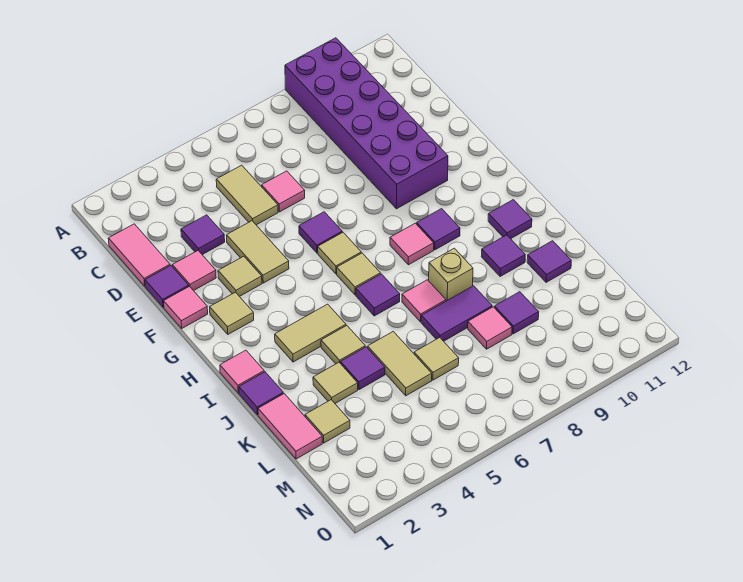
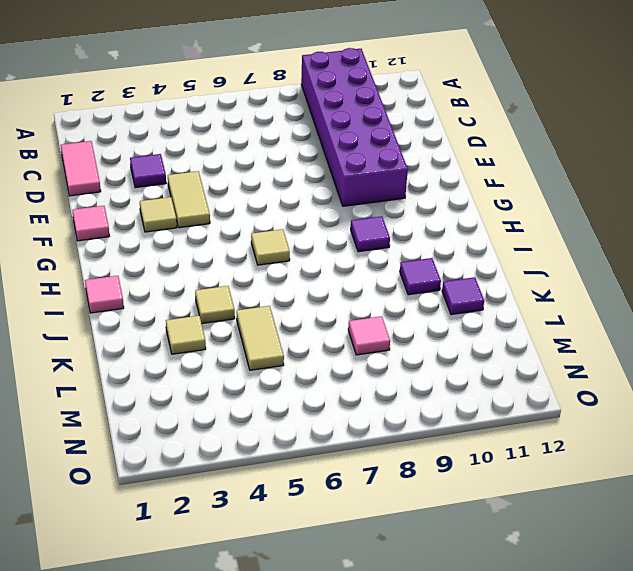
none -> tan tile C5:D5 level 1
none -> pink tile D6 level 1
none -> purple tile E1 level 1
none -> pink tile E2 level 1

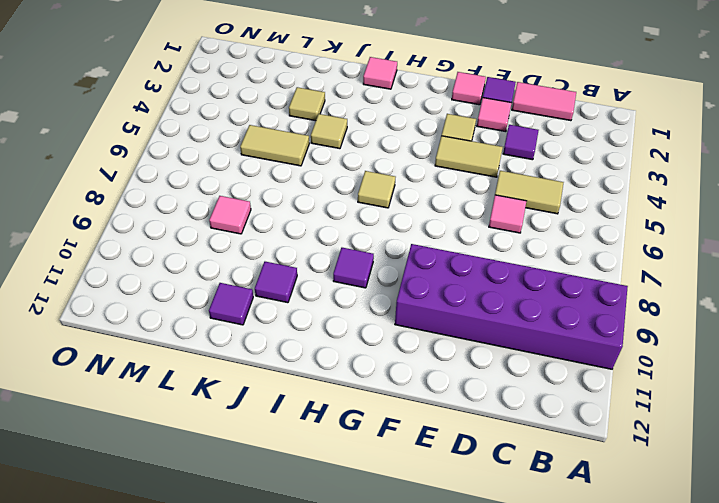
none -> purple tile F6 level 1
none -> tan tile G2 level 1
none -> tan tile G6 level 1
none -> pink tile H8 level 1

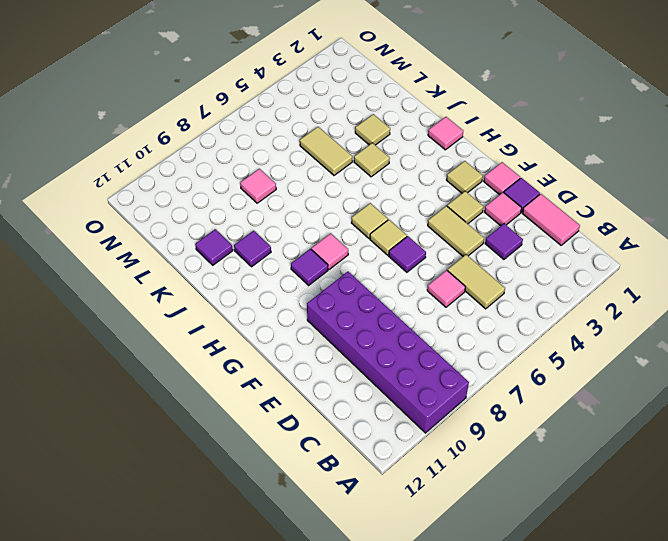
none -> tan tile I3:I4 level 1
none -> purple tile I6 level 1
none -> purple tile I11 level 1
none -> purple tile J1 level 1

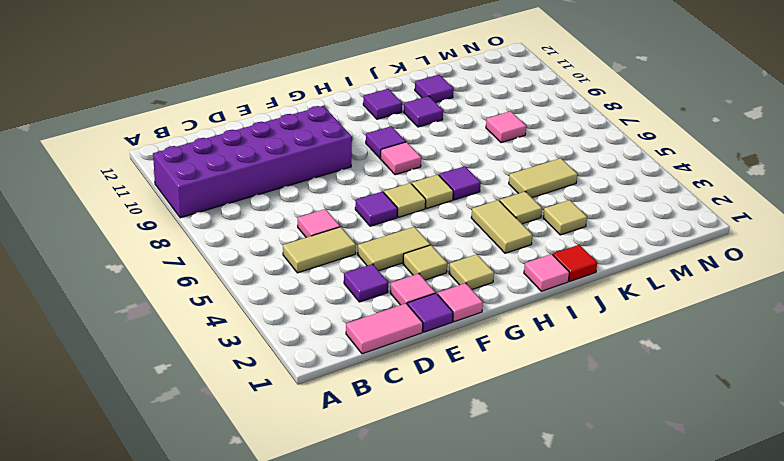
red tile J1 level 1 -> purple tile J1 level 1
none -> pink tile J7 level 1
none -> tan brick J8 level 1
none -> pink tile K1:L1 level 1
none -> purple tile K4 level 1

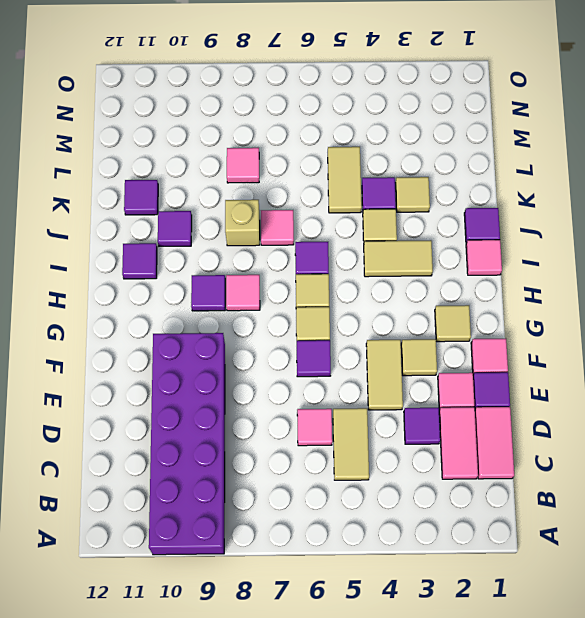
pink tile C2:D2 level 1 -> pink tile K1:L1 level 1
none -> purple tile K7:K8 level 1
none -> tan tile L2 level 1
none -> tan tile L6 level 1
none -> purple tile L9 level 1

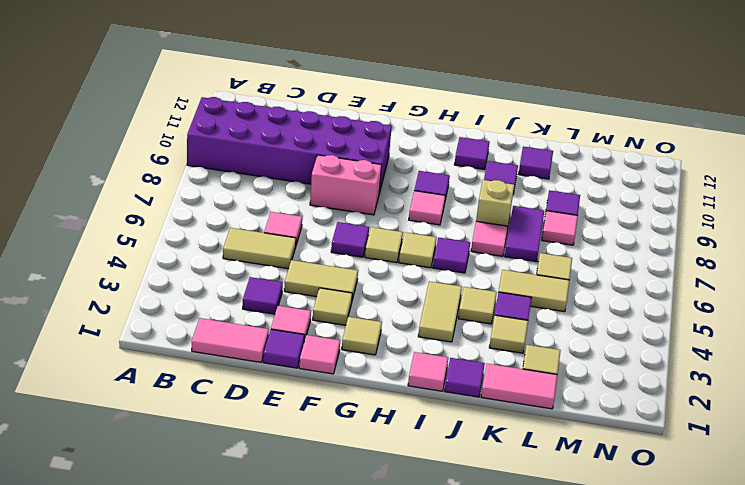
pink brick E8:F8 level 1 -> none

